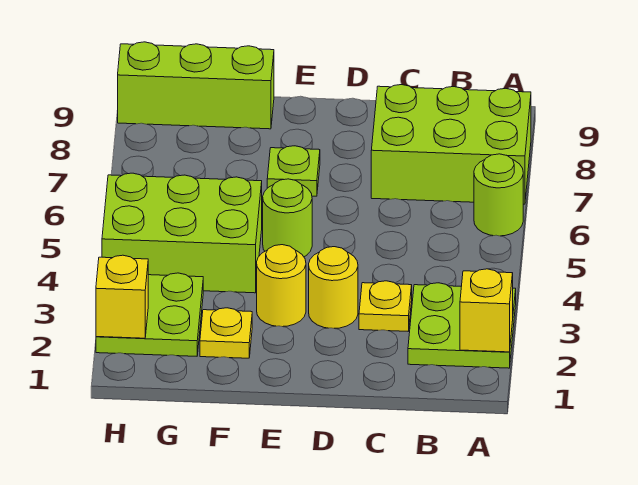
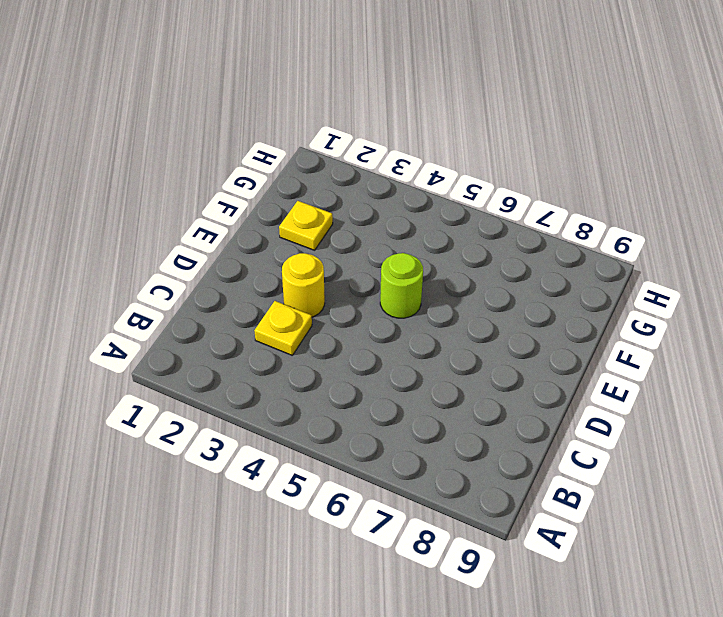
none -> lime plate A2:B3 level 1
none -> lime round brick A6 level 1
none -> lime brick A7:C8 level 1

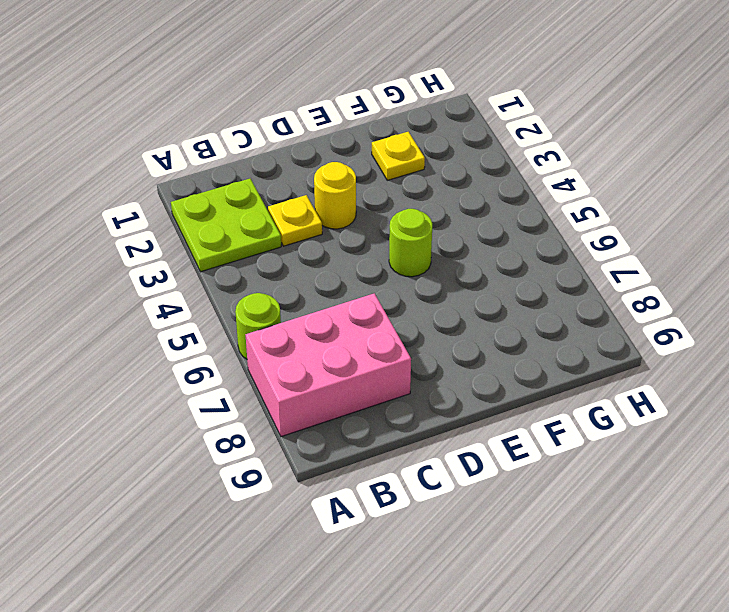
pink brick A7:C8 level 1 -> lime brick A7:C8 level 1
none -> yellow round brick E3 level 1
none -> lime plate E7 level 1
none -> lime brick F4:H5 level 1

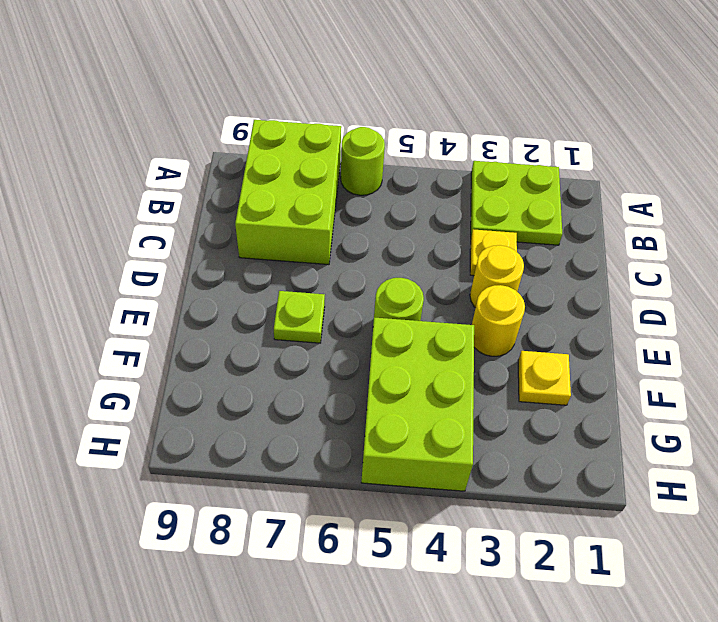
none -> lime brick F9:H9 level 1
none -> lime plate G2:H3 level 1
none -> yellow brick A2 level 2

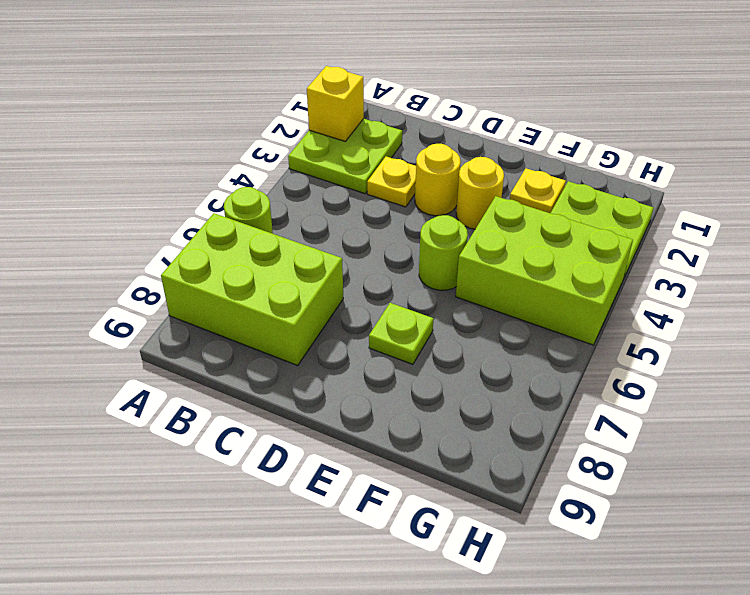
none -> lime brick F9:H9 level 1
none -> yellow brick H2 level 2

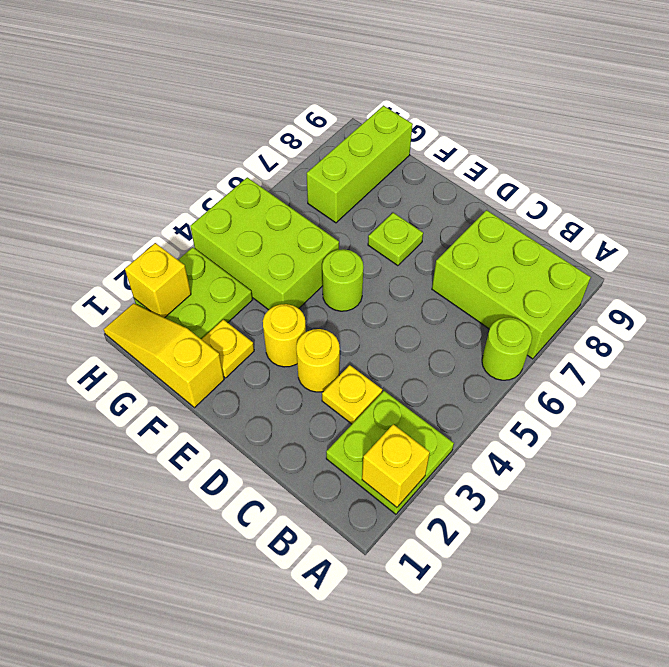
yellow slope F1:H1 level 1 top F -> none
lime brick G7:G9 level 1 -> lime brick F9:H9 level 1

